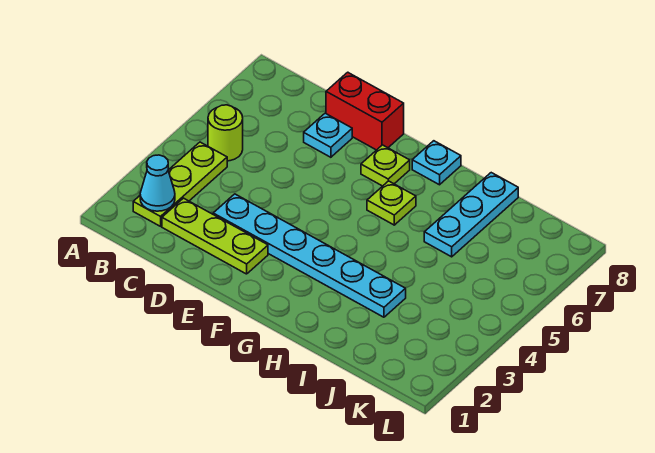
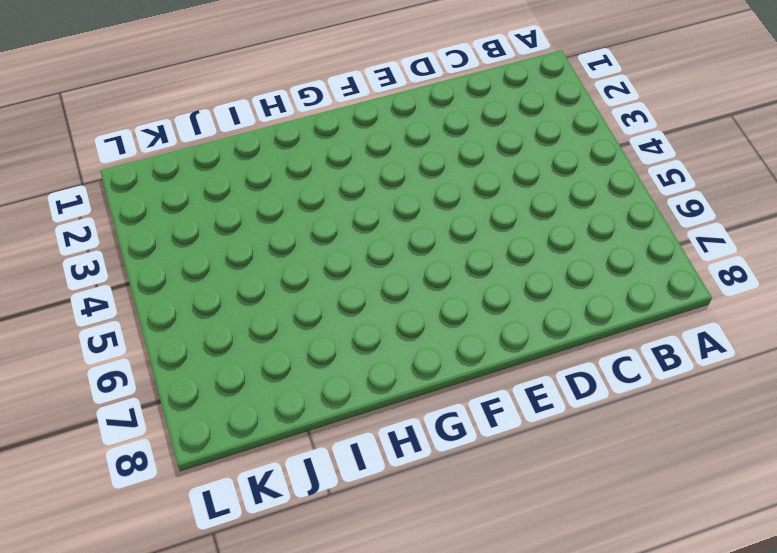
none -> lime plate B2:B4 level 1
none -> lime round brick B5 level 1

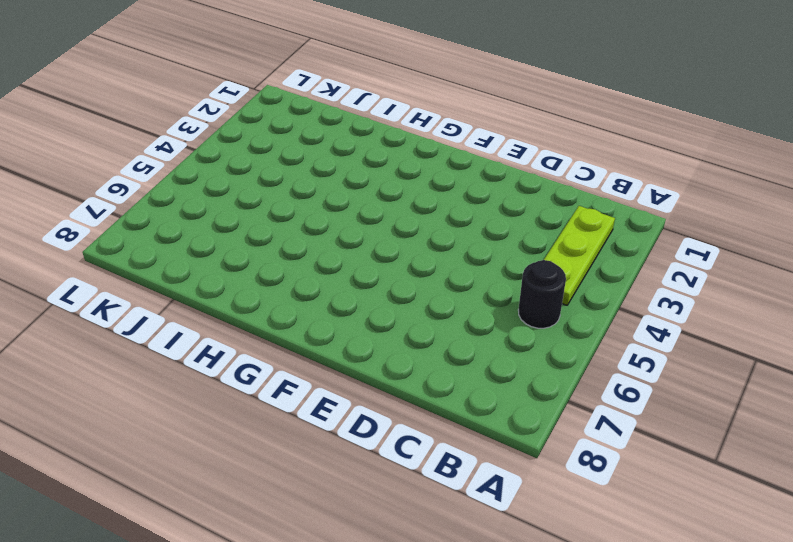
black round brick B5 level 1 -> lime round brick B5 level 1
none -> lime plate C2:E2 level 1
none -> cyan plate D3:I3 level 1

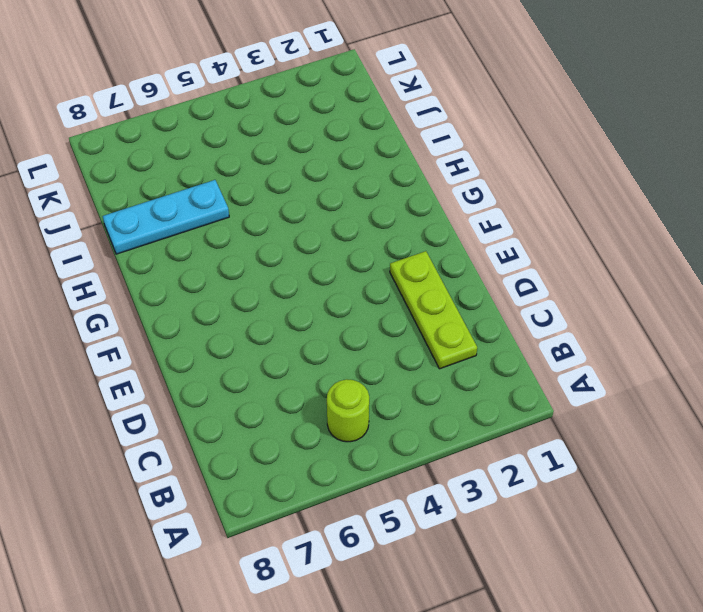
none -> lime plate B2:B4 level 1
none -> cyan plate D3:I3 level 1

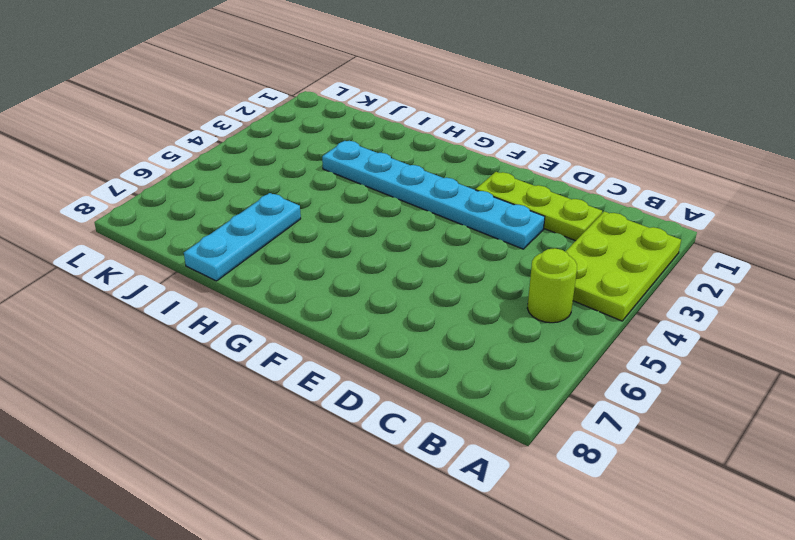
lime plate A2:B4 level 1 -> lime plate B2:B4 level 1
none -> cyan plate D7 level 1
none -> red brick D8:E8 level 1

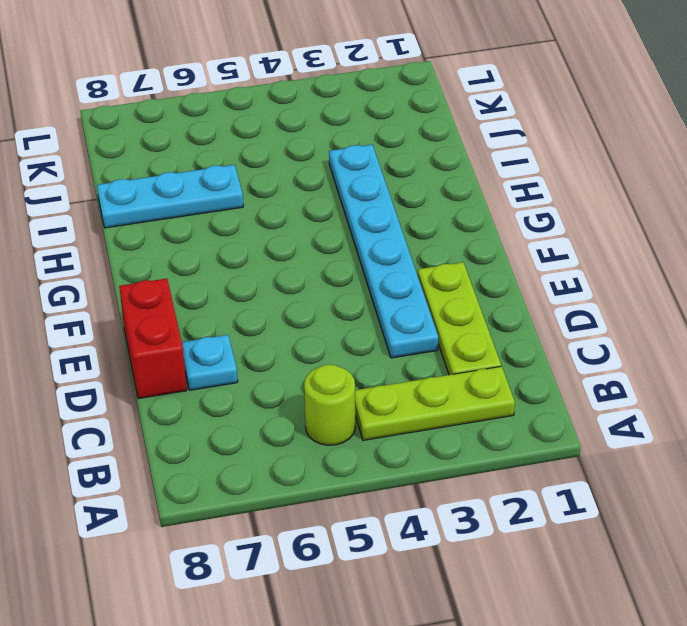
none -> lime plate F7 level 1
none -> lime plate G6 level 1

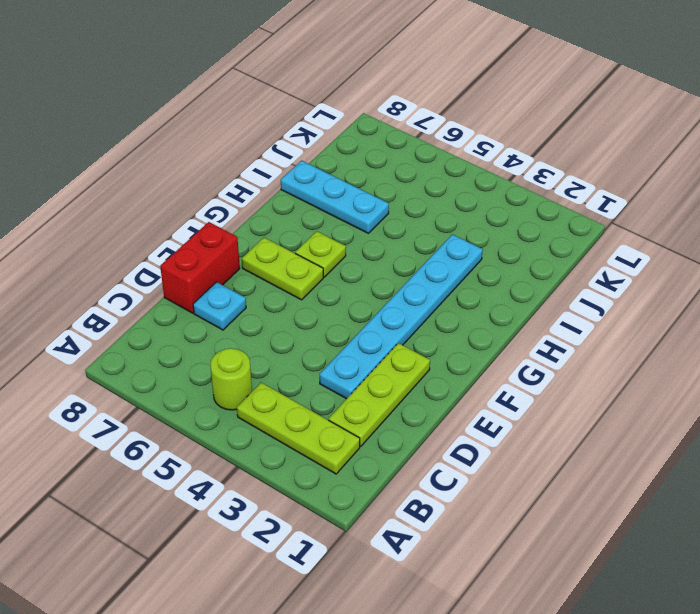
lime plate F6:F7 level 1 -> lime plate F7 level 1
none -> cyan plate G8 level 1
none -> cyan cone B2 level 2

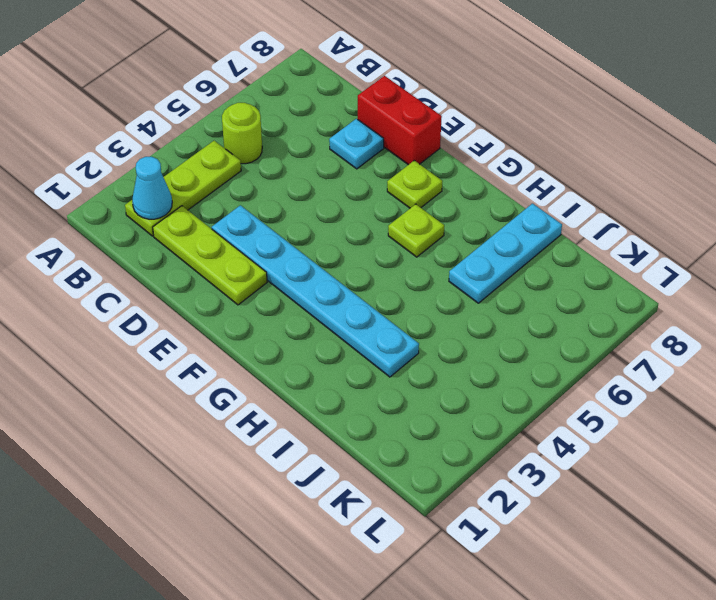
none -> cyan plate G8 level 1

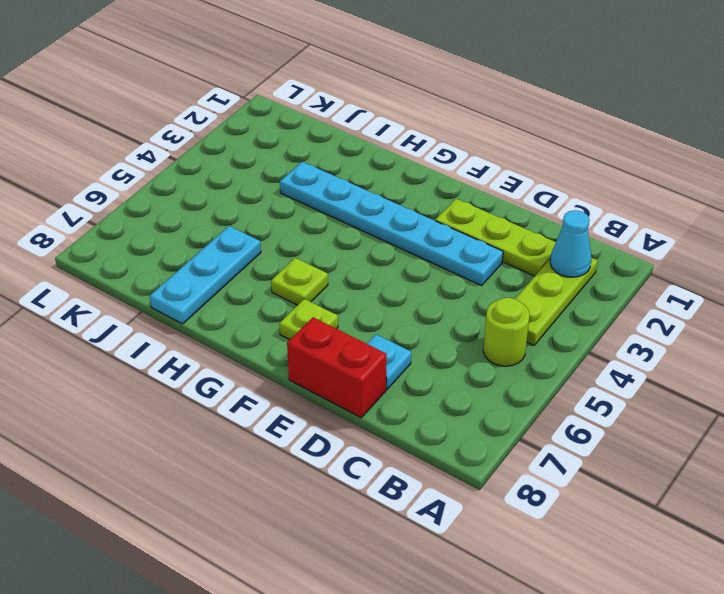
none -> cyan plate G8 level 1

